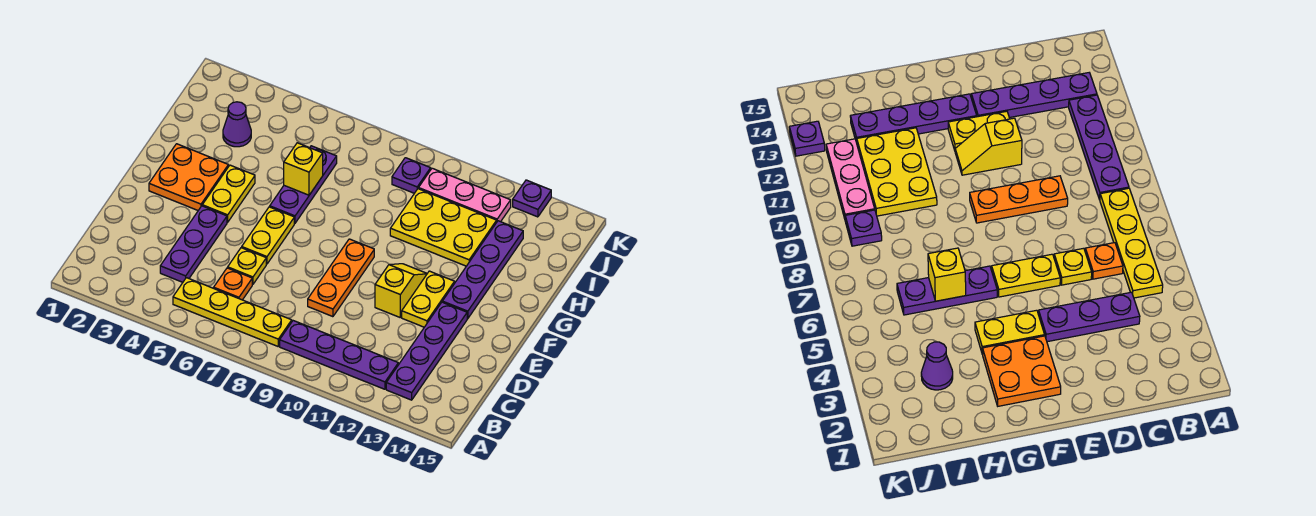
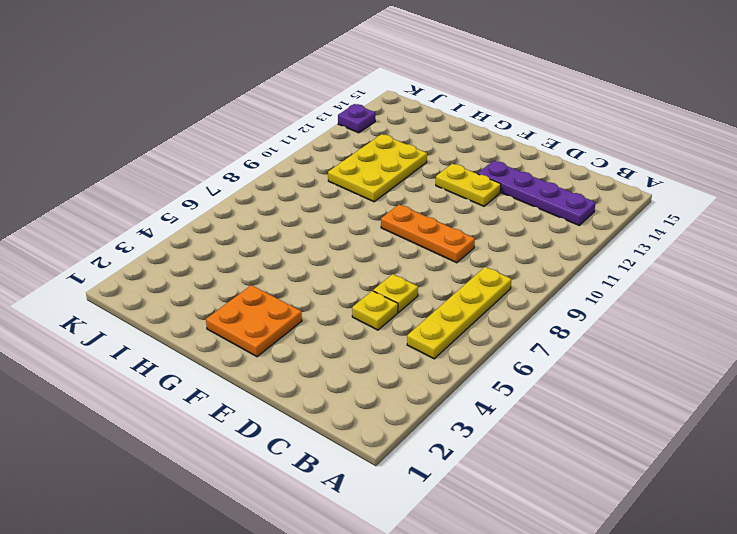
yellow plate D5 level 1 -> none
none -> purple plate B9:B12 level 1
none -> purple plate C4:E4 level 1
none -> orange plate C6 level 1

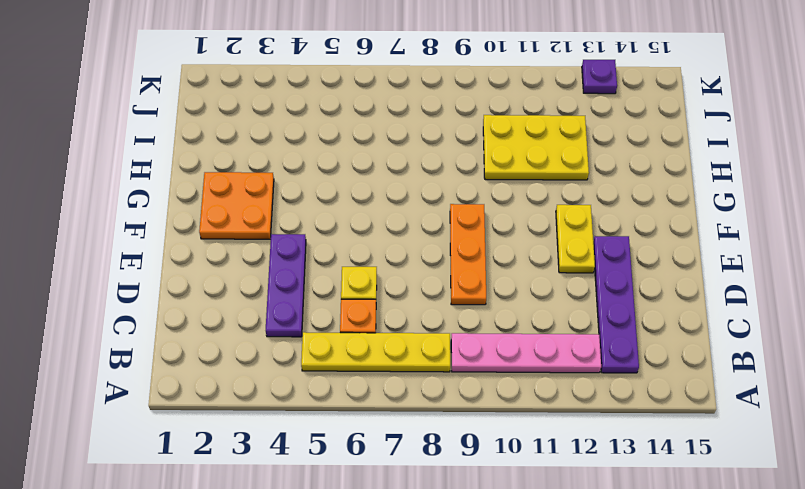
pink plate B9:B12 level 1 -> purple plate B9:B12 level 1
none -> yellow plate E6:F6 level 1
none -> yellow slope E11:F11 level 1 top E
none -> yellow plate F4:G4 level 1

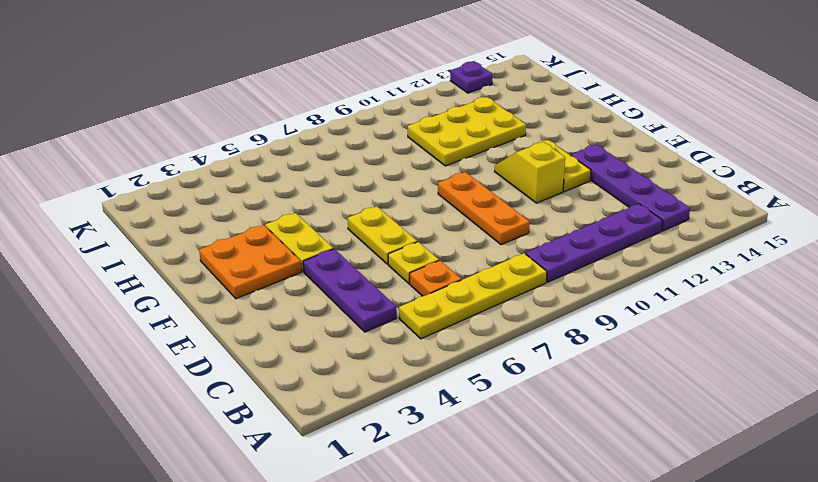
none -> purple plate F13:I13 level 1
none -> purple plate G6:I6 level 1
none -> purple cone I3 level 1

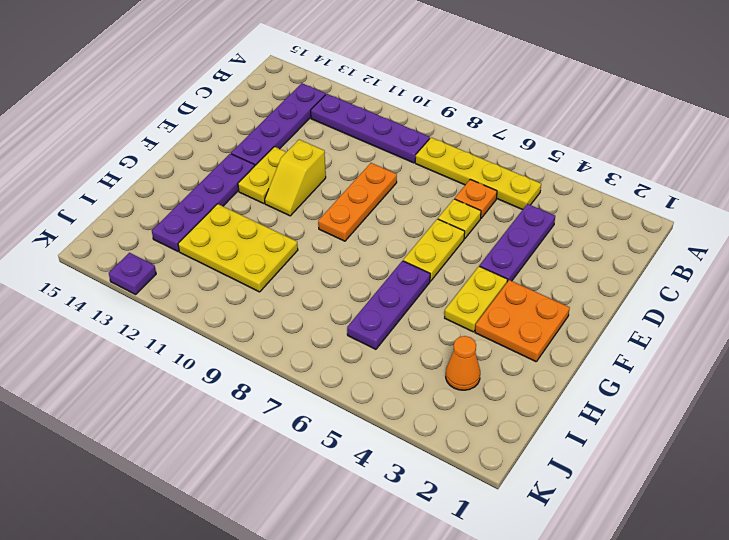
orange cone I3 level 1 -> purple cone I3 level 1
none -> purple plate J9 level 1
none -> pink plate J10:J12 level 1
none -> yellow brick H6 level 2

